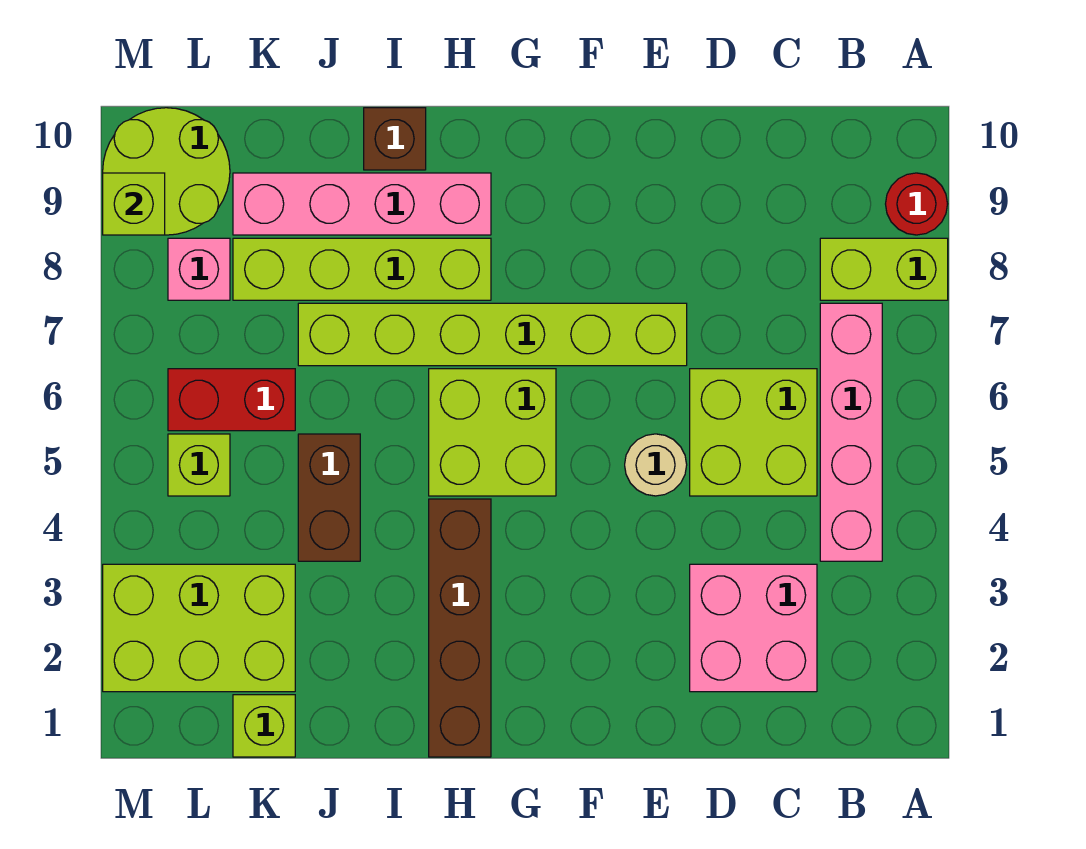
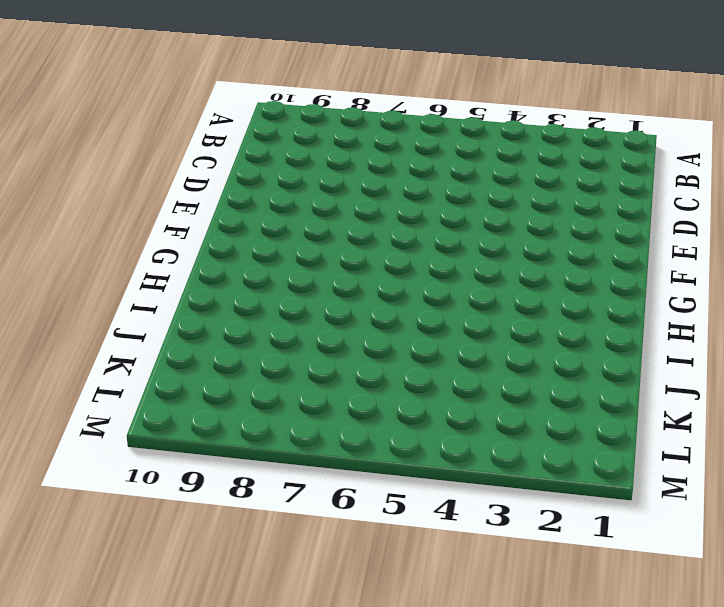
none -> lime brick A8:B8 level 1
none -> red round brick A9 level 1
none -> pink brick B4:B7 level 1

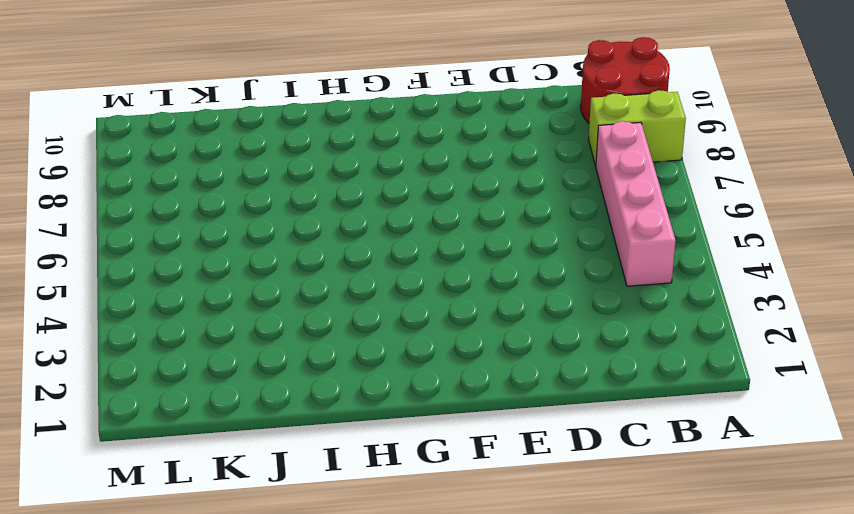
red round brick A9:B10 level 1 -> red round brick A9 level 1
none -> pink brick C2:D3 level 1
none -> lime brick C5:D6 level 1
none -> tan round brick E5 level 1

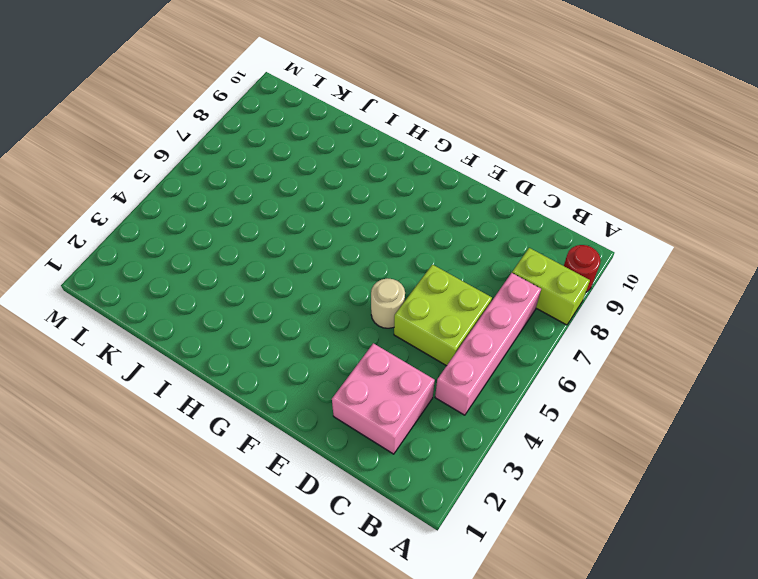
none -> lime brick E7:J7 level 1
none -> lime brick G5:H6 level 1
none -> brown brick H1:H4 level 1

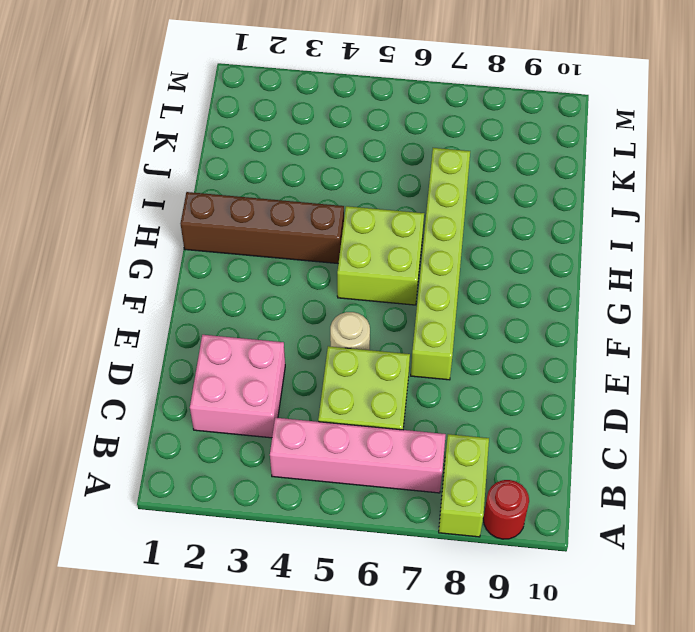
none -> lime brick H8:K8 level 1
none -> pink brick H9:K9 level 1
none -> brown brick I10 level 1

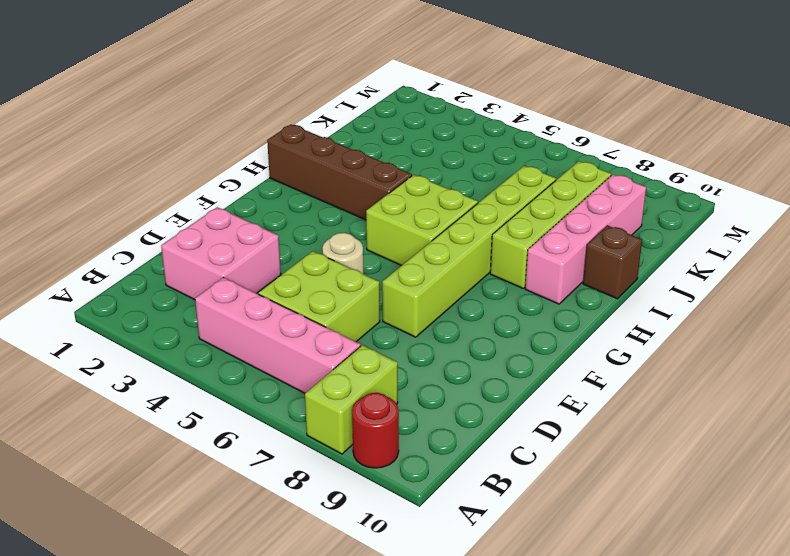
none -> brown brick J4:J5 level 1
none -> lime brick K1 level 1
none -> lime brick K2:M3 level 1

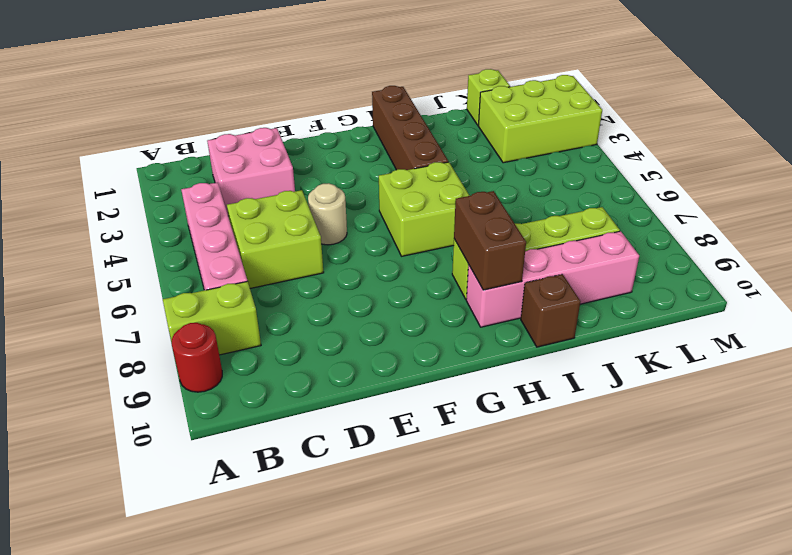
brown brick H8:H9 level 2 -> brown brick J4:J5 level 1
none -> lime brick E7:J7 level 1
none -> red brick K6:L6 level 1
none -> lime brick L5 level 1

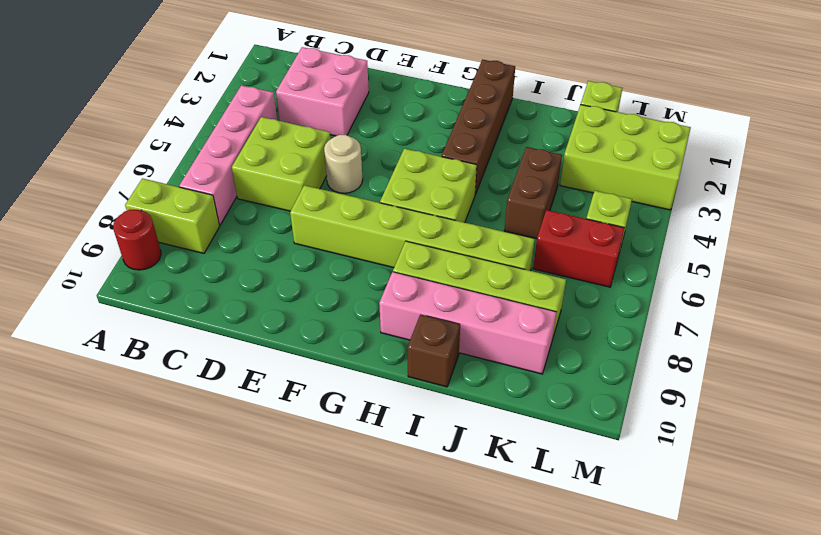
none -> pink brick L8 level 1
none -> lime round brick L9:M10 level 1
none -> lime brick M9 level 2

